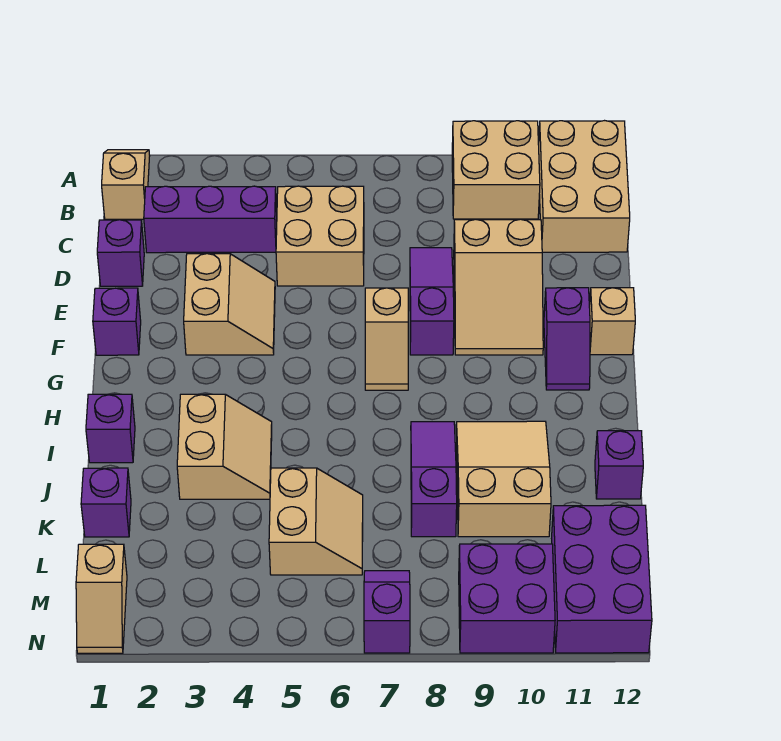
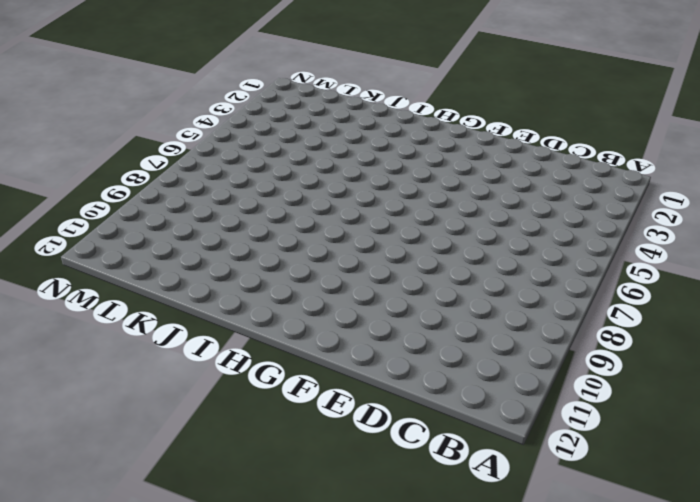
none -> tan slope A1:B1 level 1 top B
none -> tan brick A9:B10 level 1
none -> tan brick A11:C12 level 1

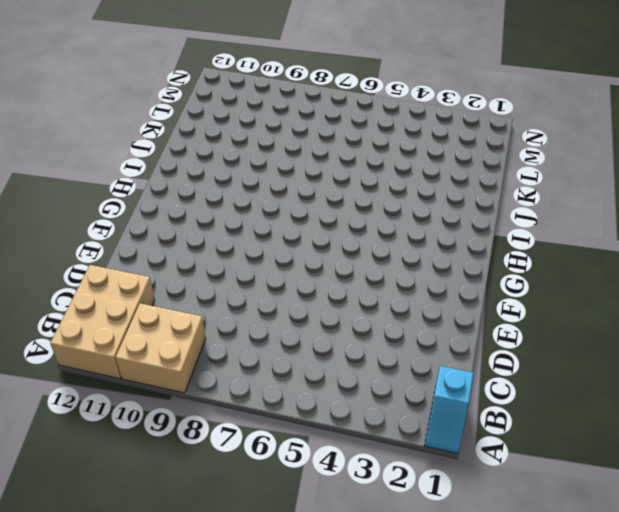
cyan slope A1:B1 level 1 top B -> tan slope A1:B1 level 1 top B
none -> purple brick C2:C4 level 1
none -> tan brick C5:D6 level 1
none -> purple brick D1 level 1

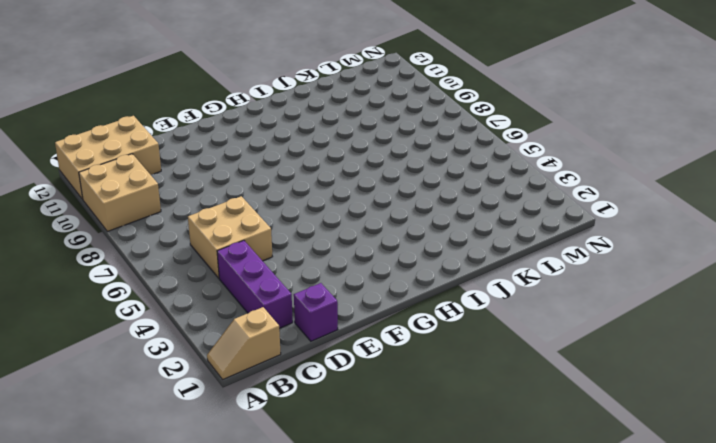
none -> purple slope D8:F8 level 1 top F
none -> tan slope D9:F10 level 1 top D
none -> tan slope E3:F4 level 1 top 3

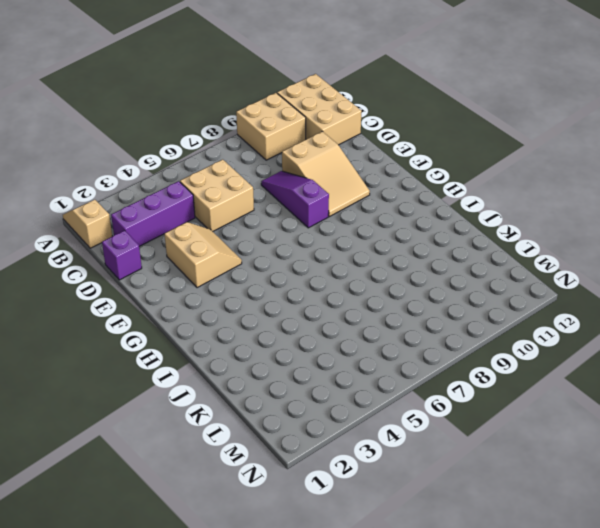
none -> purple brick F1 level 1
none -> tan slope F7:G7 level 1 top F
none -> purple slope F11:G11 level 1 top F

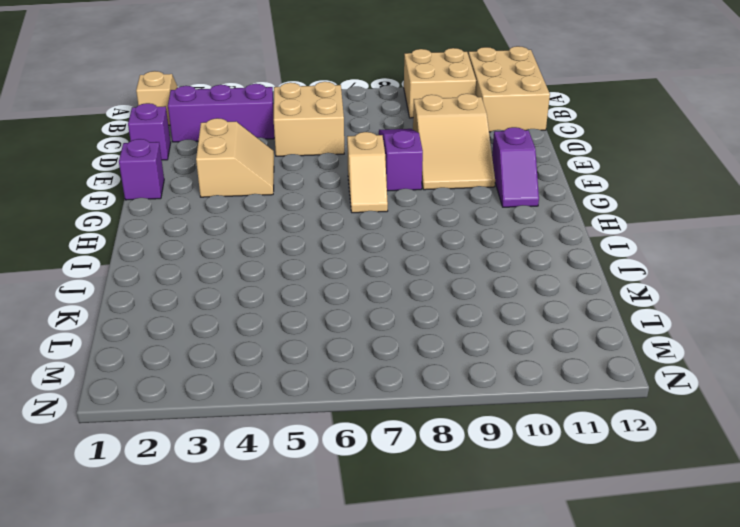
none -> tan brick F12 level 1
none -> purple brick I1 level 1
none -> tan slope I3:J4 level 1 top 3

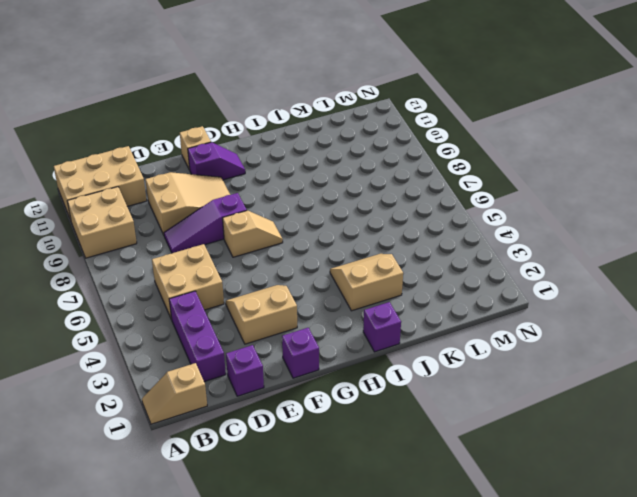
none -> purple slope I8:K8 level 1 top K
none -> tan slope I9:K10 level 1 top K
none -> purple brick J12 level 1

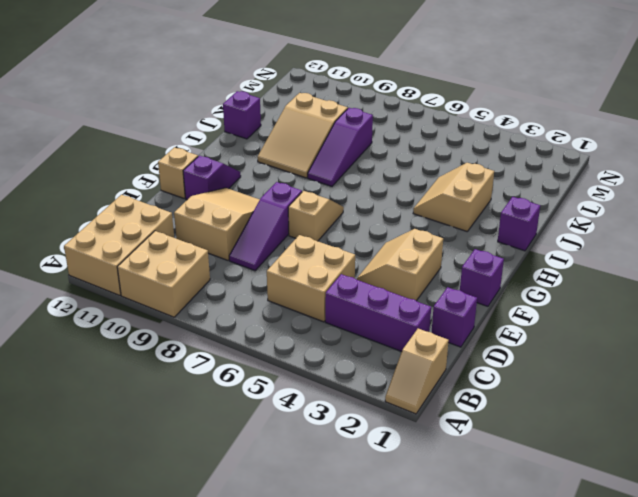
none -> purple brick K1 level 1
none -> tan slope K5:L6 level 1 top 5
none -> purple brick L11:N12 level 1

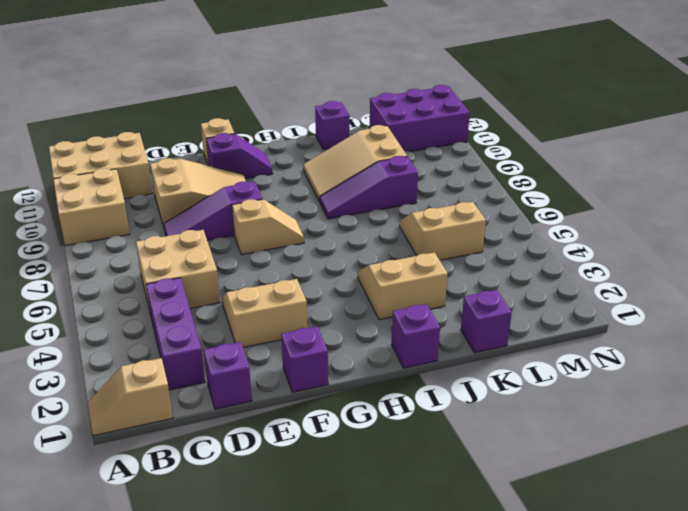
none -> tan slope M1:N1 level 1 top M
none -> purple slope M7:N7 level 1 top N
none -> purple brick M9:N10 level 1

